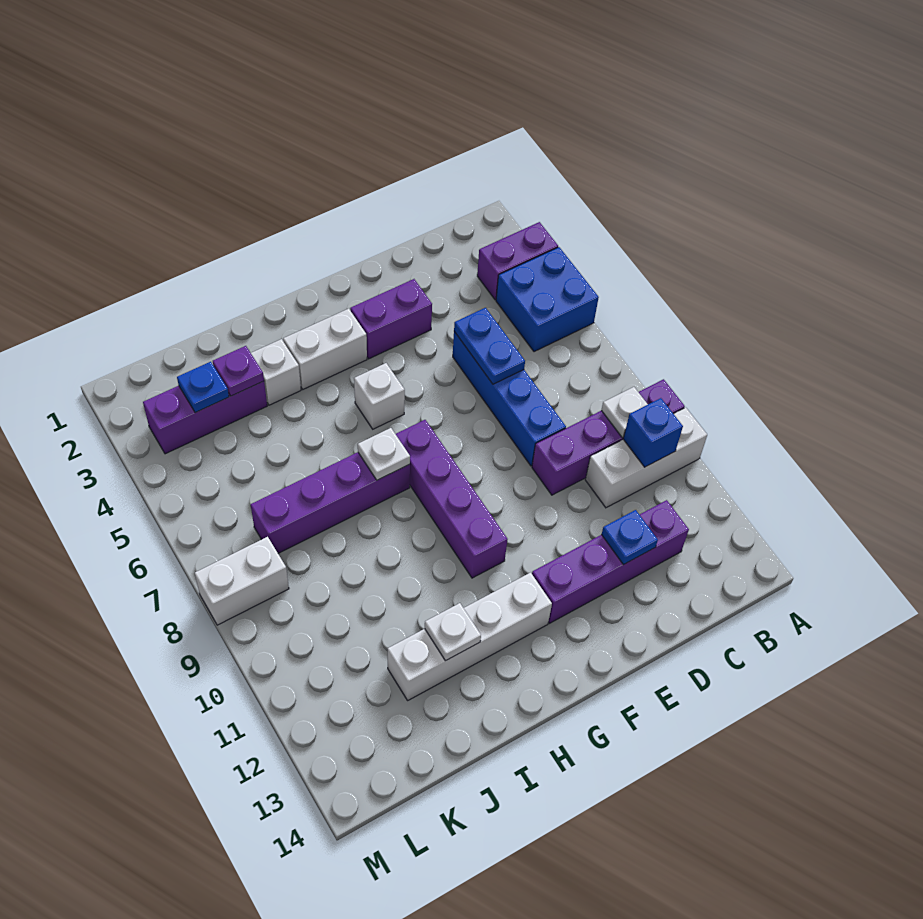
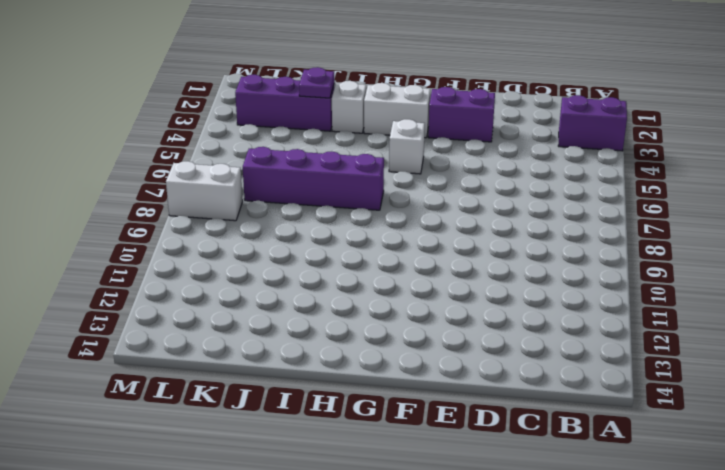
none -> blue brick A4:B5 level 1
none -> purple brick A9:D9 level 1
none -> white brick A10:C10 level 1

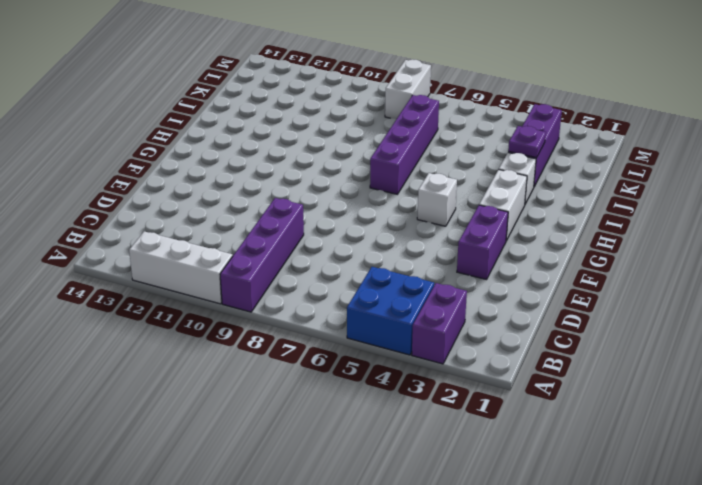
white brick A10:A12 level 1 -> white brick A10:C10 level 1
none -> purple brick C12:F12 level 1
none -> blue brick D5:D8 level 1
none -> purple brick G7:G10 level 1

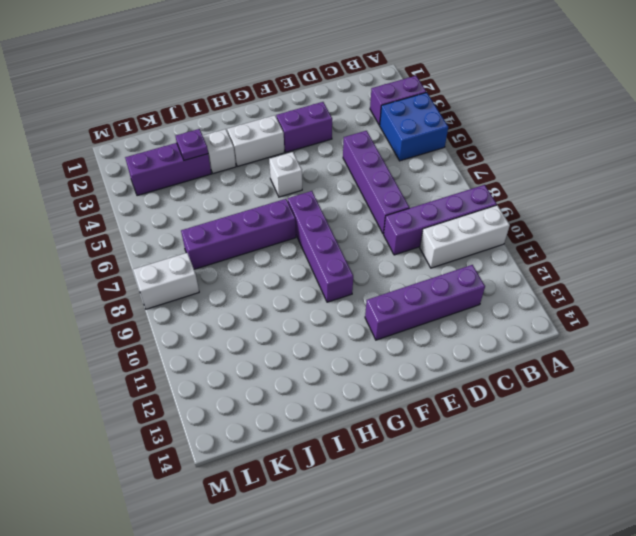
purple brick D5:D8 level 1 -> blue brick D5:D8 level 1
none -> white brick G12:J12 level 1
none -> white plate B9 level 2
none -> blue brick B10 level 2

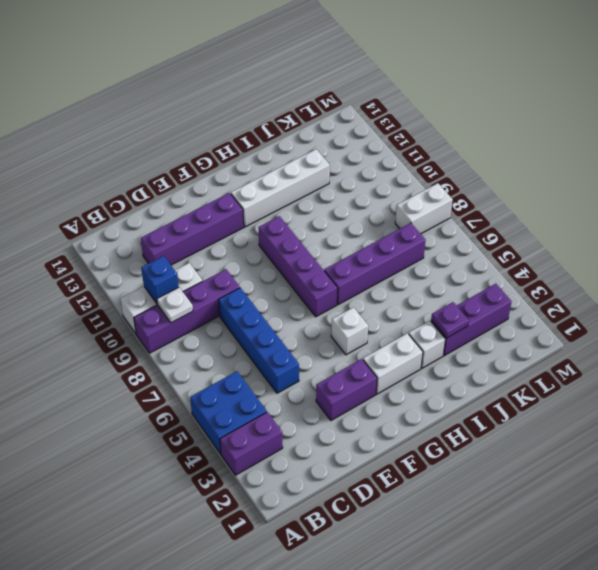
none -> blue plate D5:D6 level 2
none -> blue plate D12 level 2
none -> white plate H7 level 2

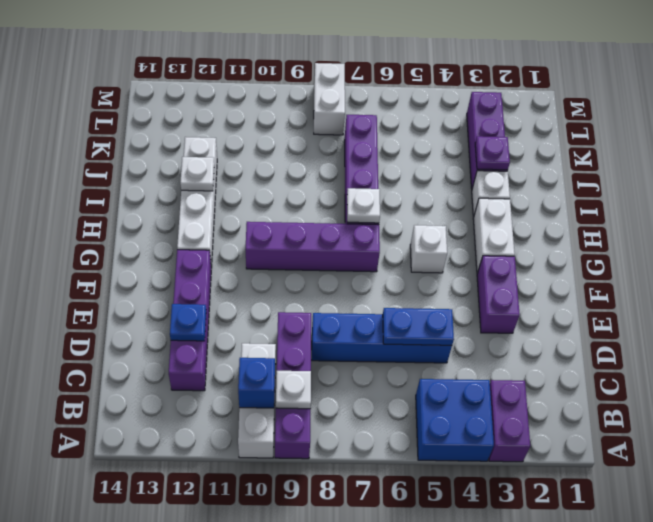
none -> blue plate K3 level 2

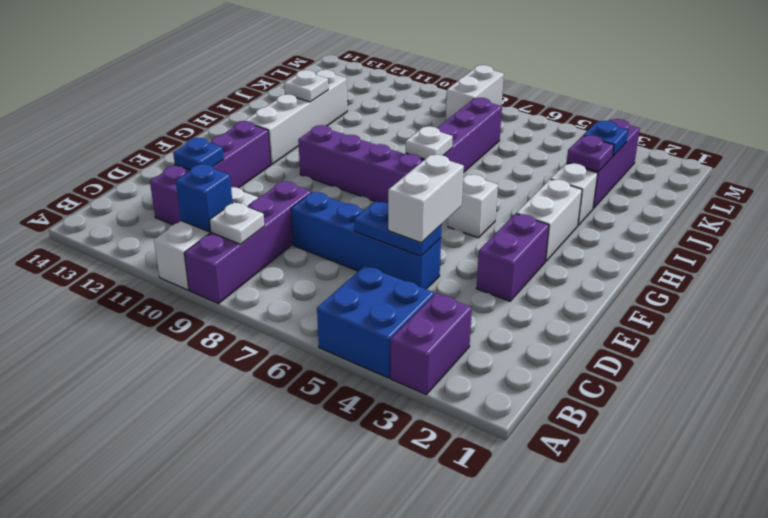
white brick D5:E5 level 3 -> none

